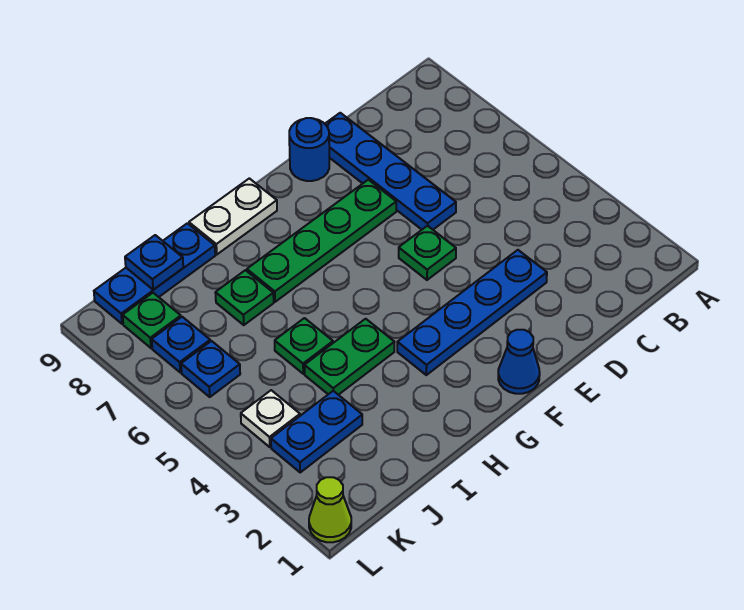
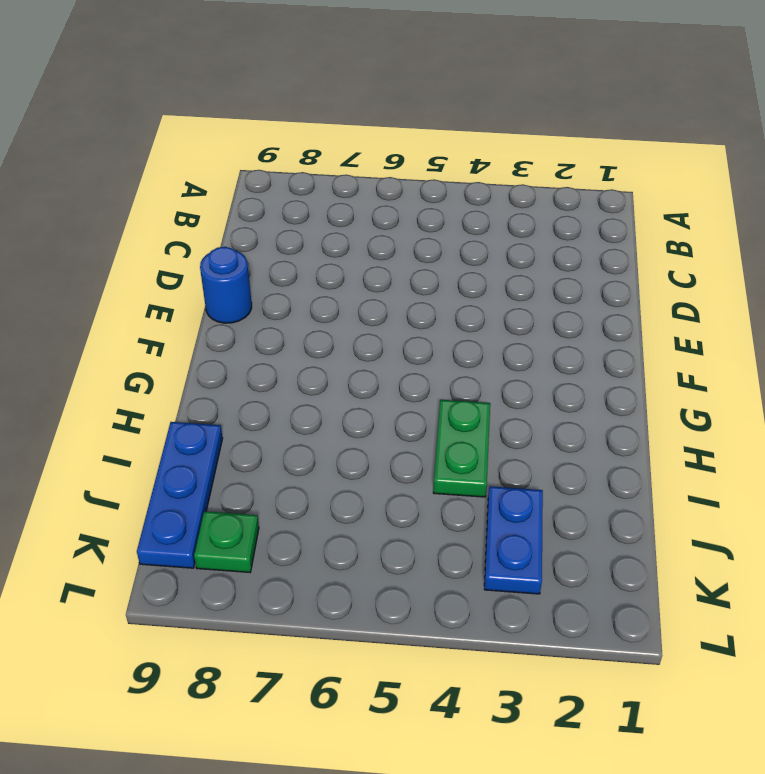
none -> blue plate D3:G3 level 1
none -> blue plate D6:D9 level 1
none -> green plate E5 level 1

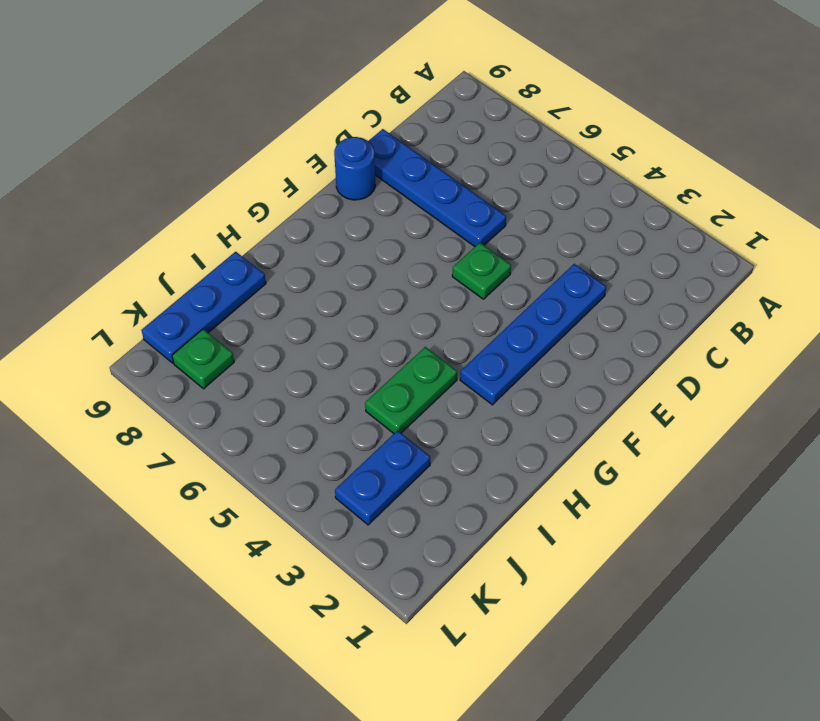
none -> green plate E7:H7 level 1
none -> blue cone F1 level 1
none -> white plate G9:H9 level 1

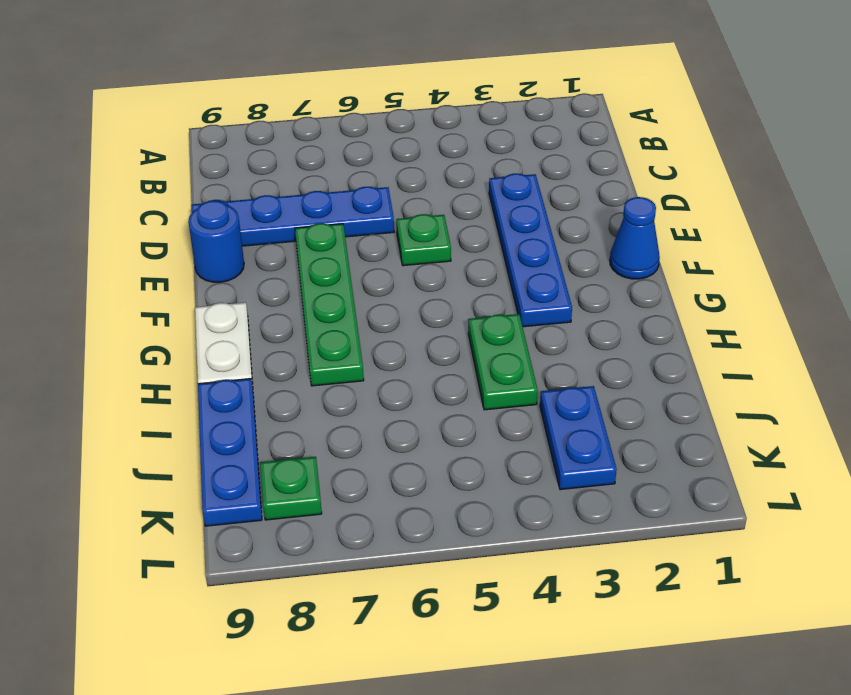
none -> green plate I5 level 1
none -> green plate I7 level 1
none -> white plate K4 level 1

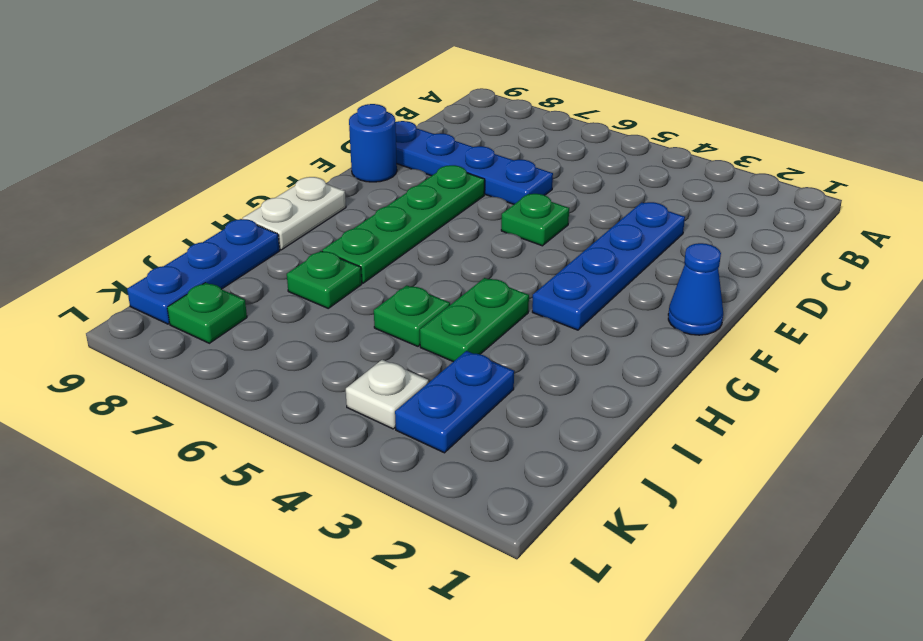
none -> blue plate K6 level 1
none -> blue plate K7 level 1
none -> lime cone L1 level 1

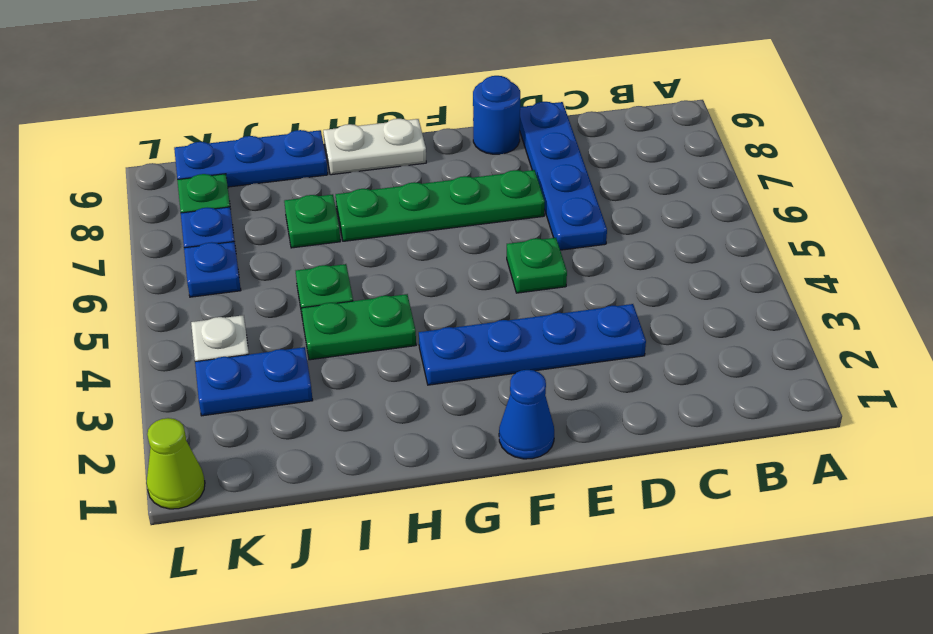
none -> blue plate J9 level 2

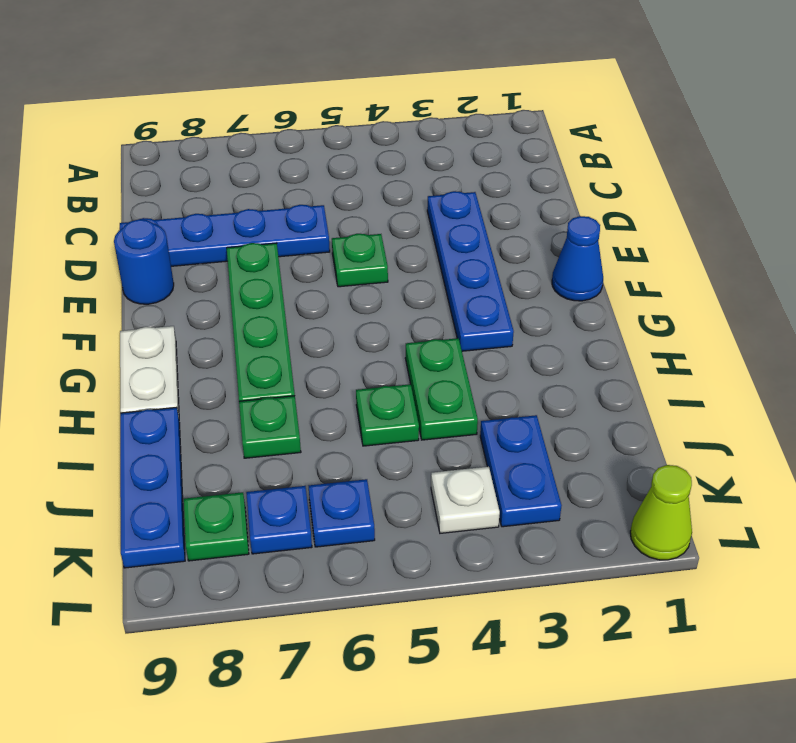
none -> blue plate J9 level 2

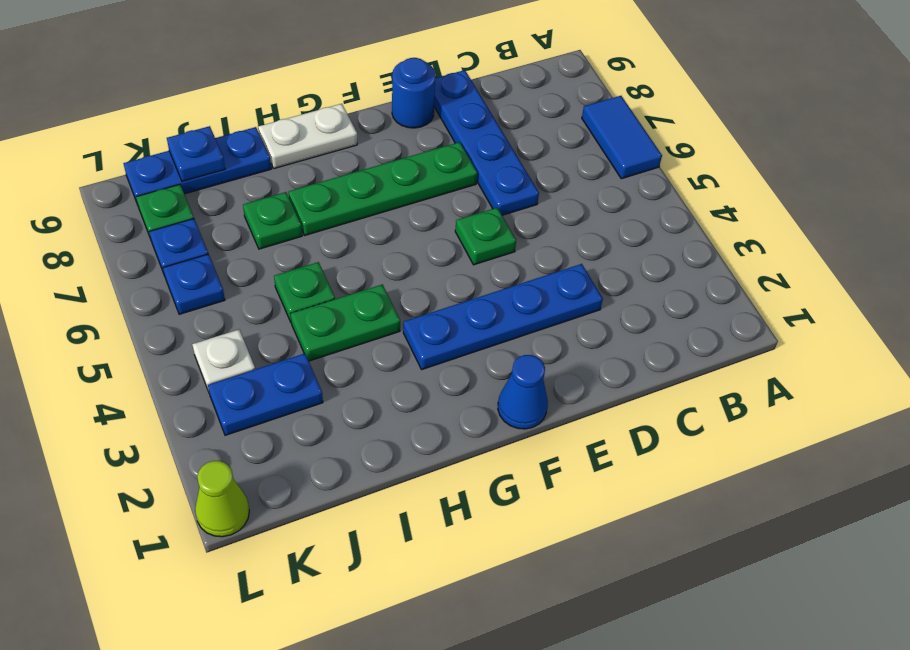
blue tile A6:A7 level 1 -> none

